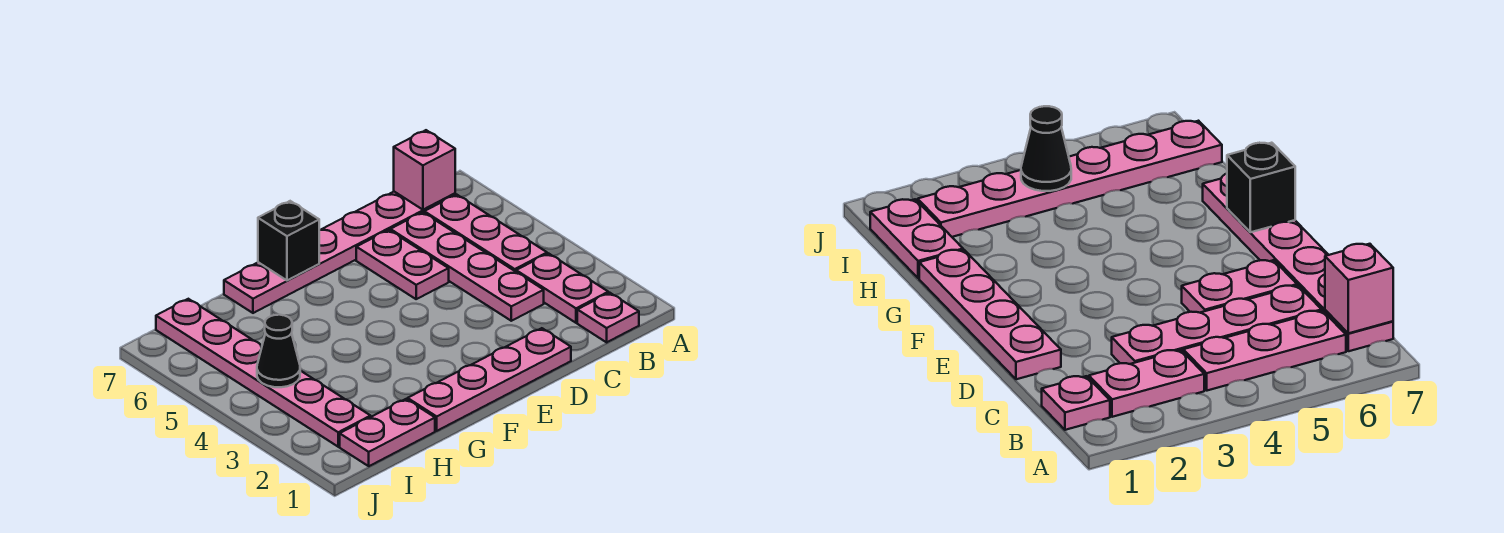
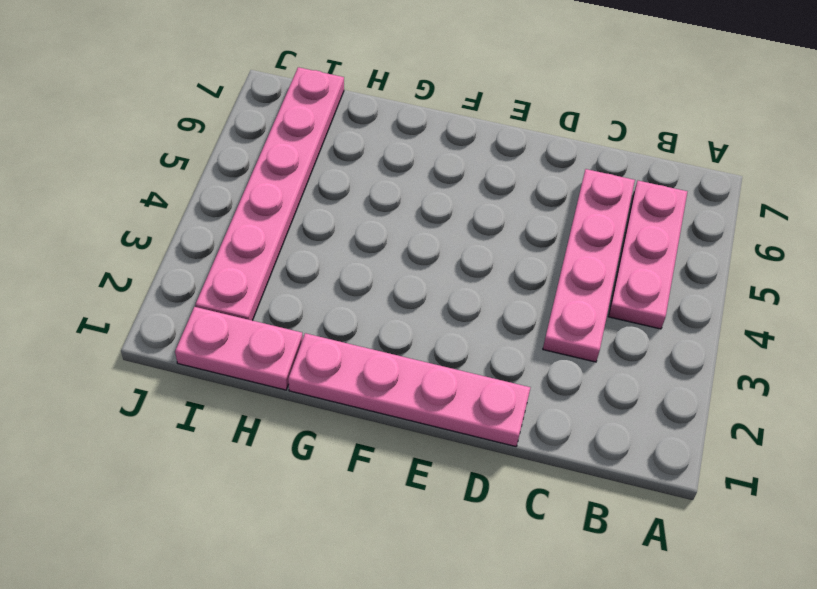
none -> pink plate B1 level 1
none -> pink plate B2:B3 level 1
none -> pink plate B7:G7 level 1

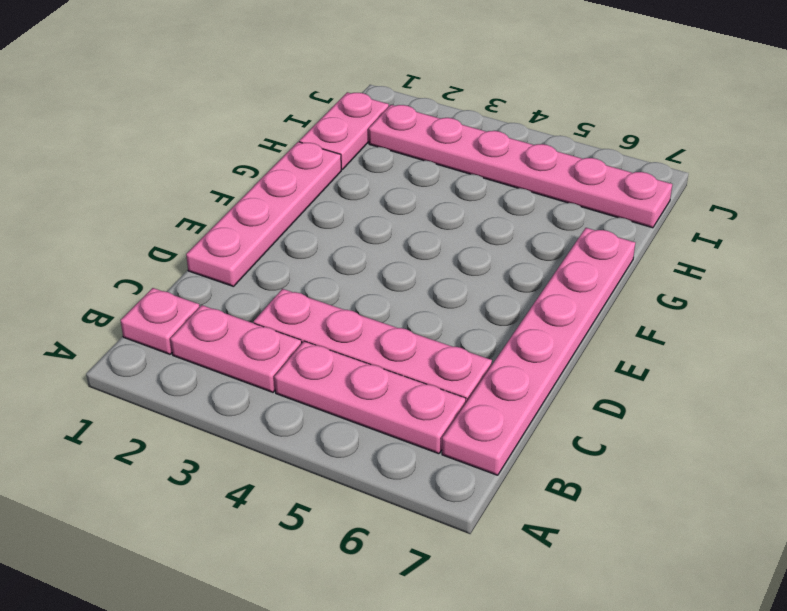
none -> pink plate D5:D6 level 1
none -> pink brick B7 level 2
none -> black brick F7 level 2

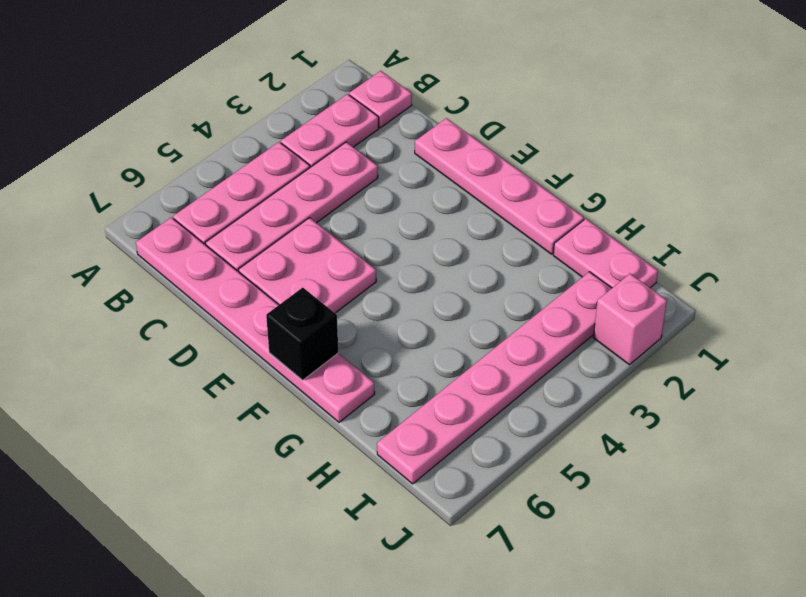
pink plate D5:E6 level 1 -> pink plate D5:D6 level 1
pink brick J2 level 1 -> pink brick B7 level 2
none -> black cone I4 level 2

